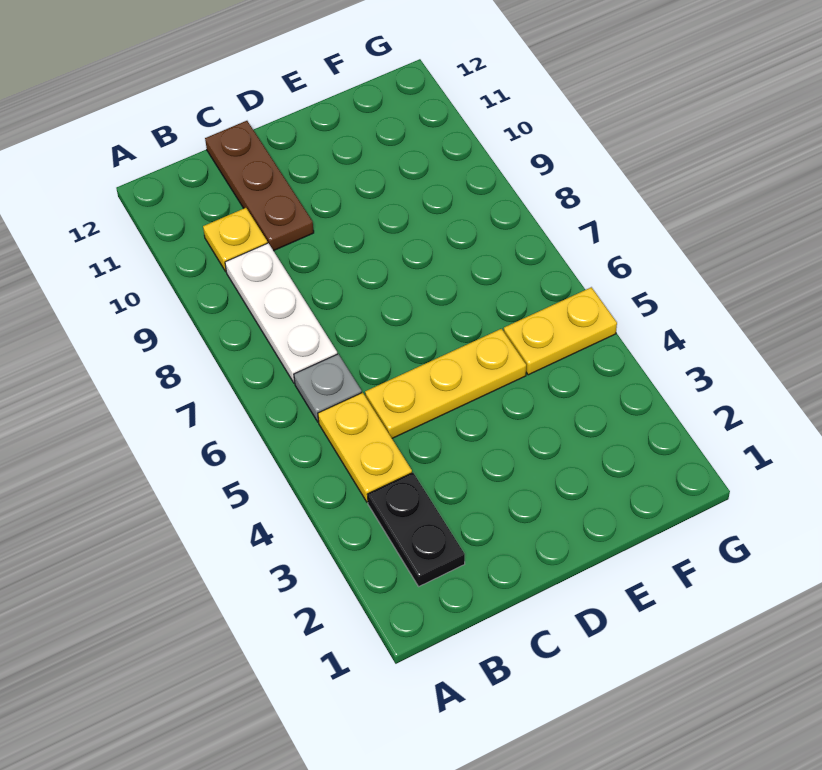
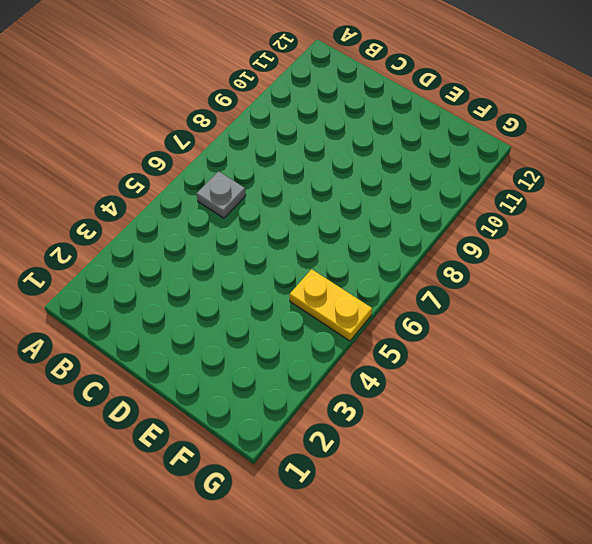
none -> black plate B2:B3 level 1
none -> yellow plate B4:B5 level 1

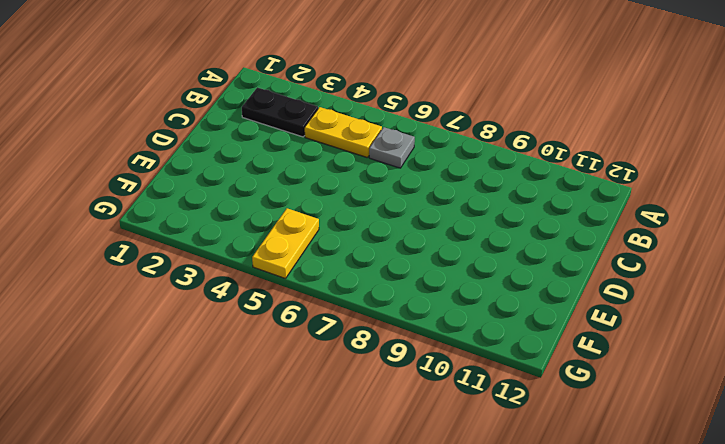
none -> white plate B7:B9 level 1
none -> yellow plate B10 level 1

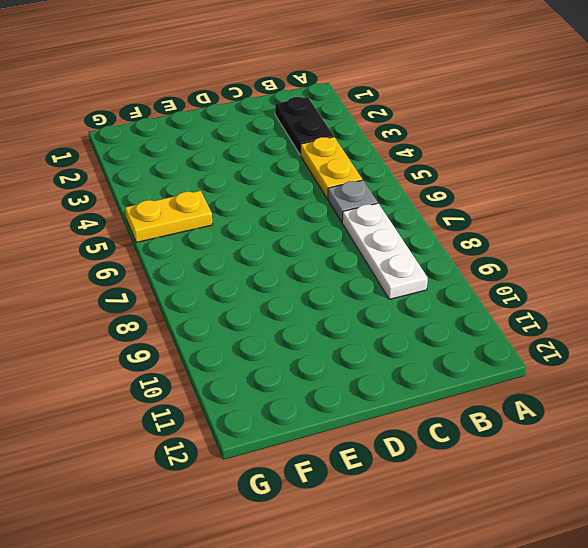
none -> yellow plate B10 level 1
none -> yellow plate C5:E5 level 1

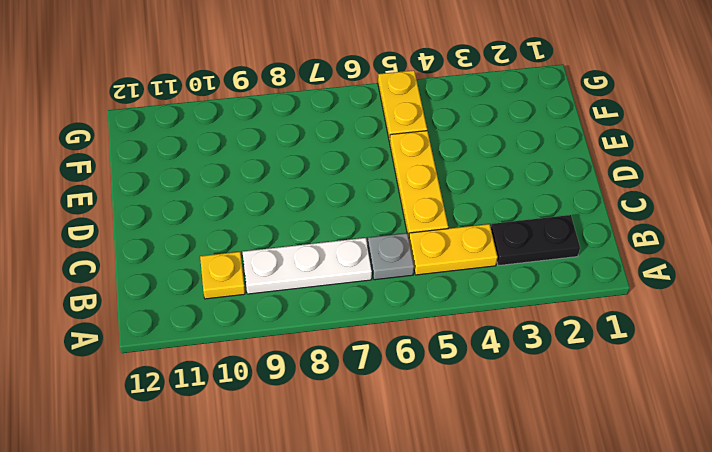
none -> brown plate C10:C12 level 1

